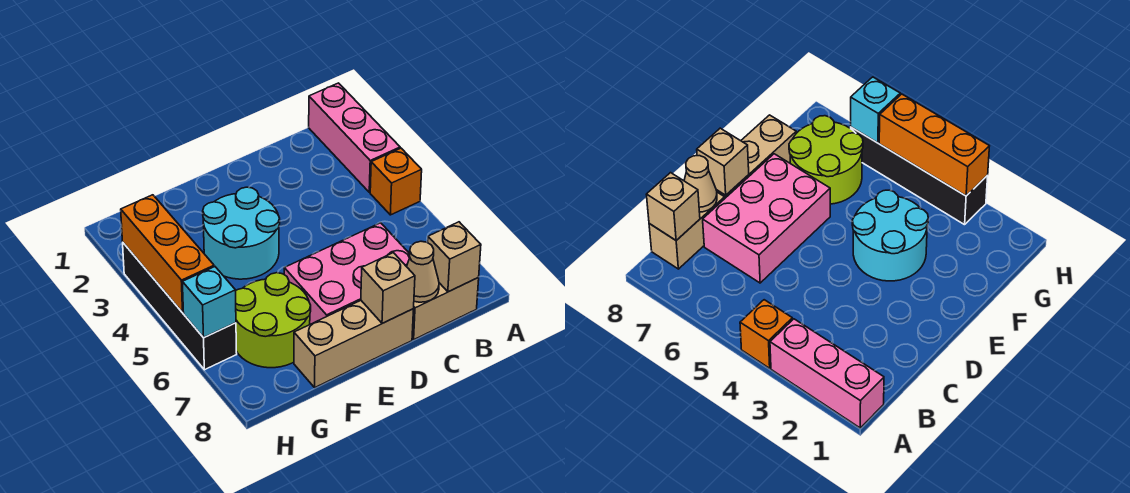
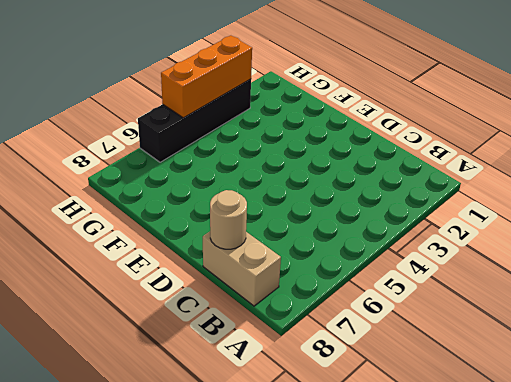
tan round brick C8 level 2 -> tan cone C8 level 2
none -> pink brick A1:A3 level 1
none -> orange brick A4 level 1
none -> pink brick C6:E7 level 1

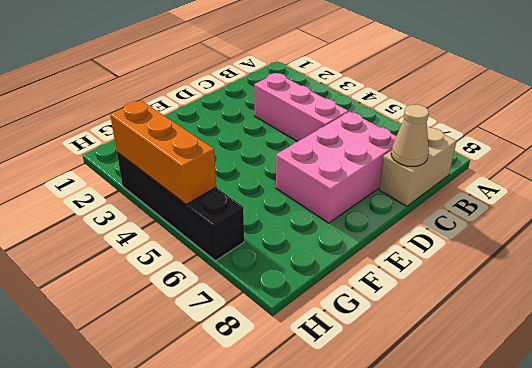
pink brick C3:C5 level 1 -> pink brick A1:A3 level 1
none -> orange brick A4 level 1
none -> tan brick D8:F8 level 1
none -> cyan round brick E3:F4 level 1

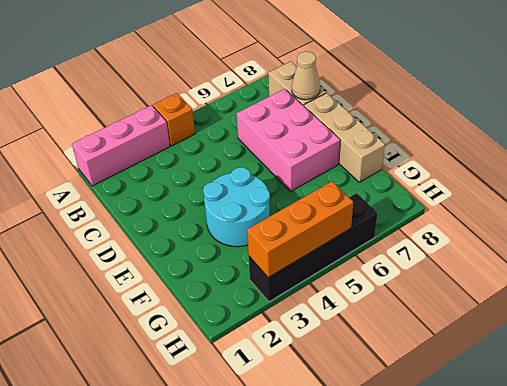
none -> lime round brick F6:G7 level 1
none -> tan brick B8 level 2
none -> tan brick D8 level 2

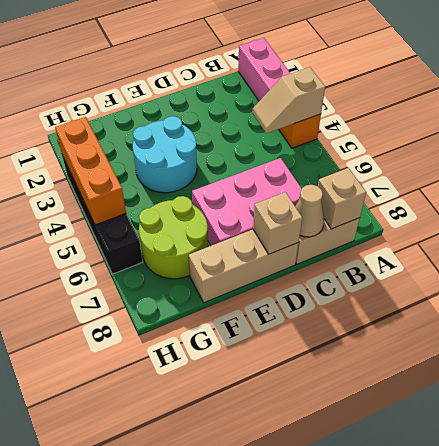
tan slope A4:B4 level 2 top A -> none
none -> cyan brick H6 level 2

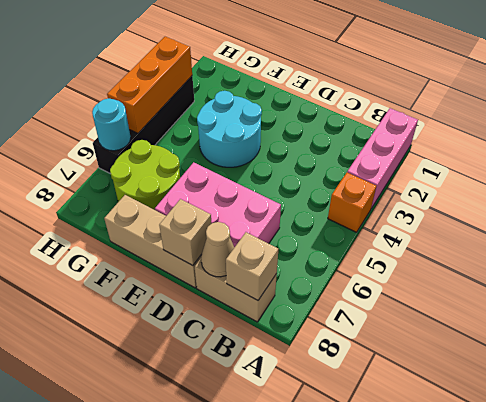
cyan round brick H6 level 2 -> cyan brick H6 level 2

